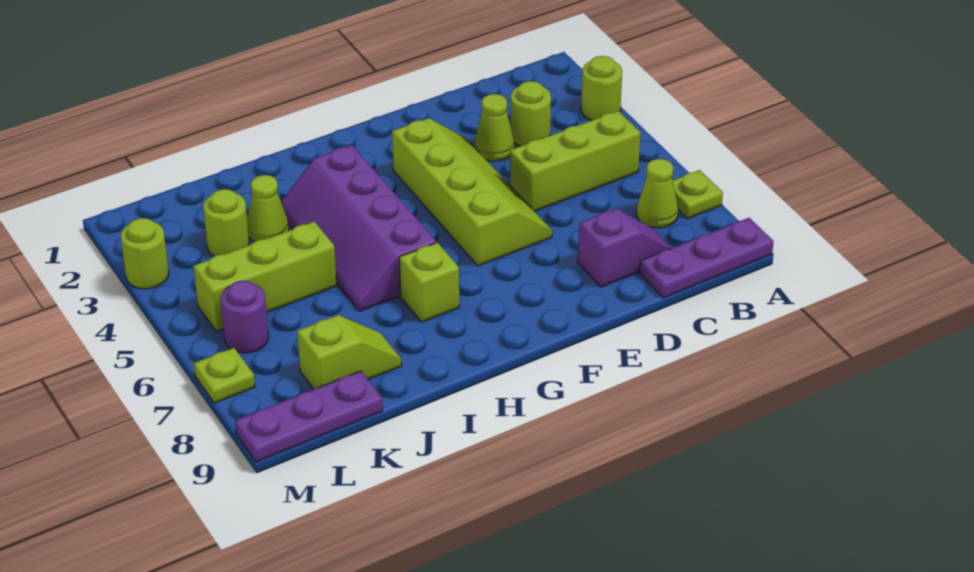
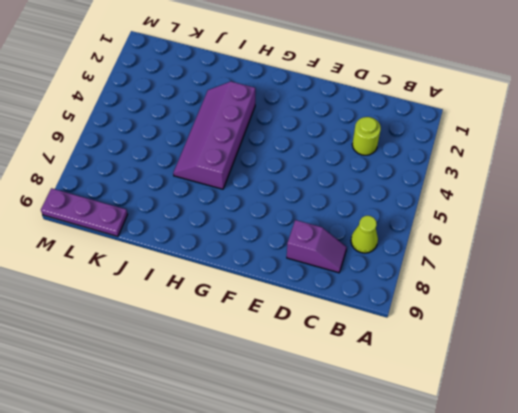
none -> lime round brick A3 level 1
none -> lime plate A7 level 1
none -> purple plate A9:C9 level 1

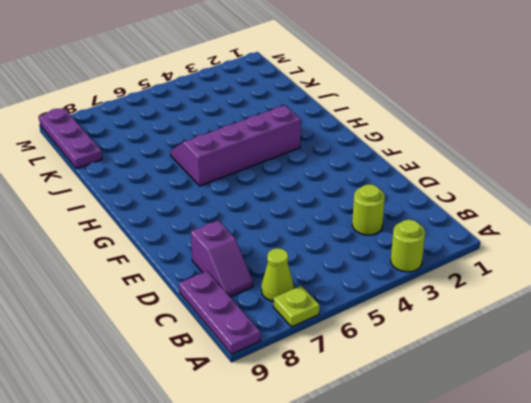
none -> lime brick B5:D5 level 1
none -> lime cone D3 level 1
none -> lime slope E3:F6 level 1 top F

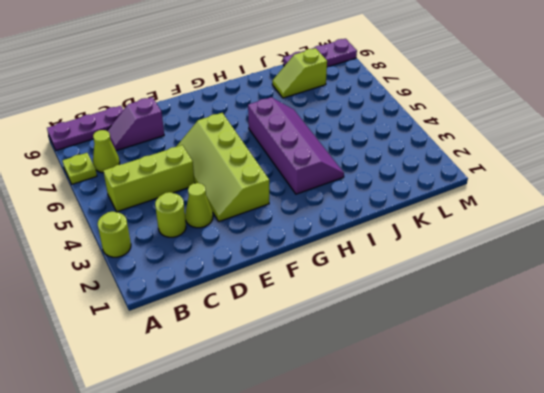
none -> lime brick H7 level 1
none -> lime cone J3 level 1
none -> lime brick J5:L5 level 1

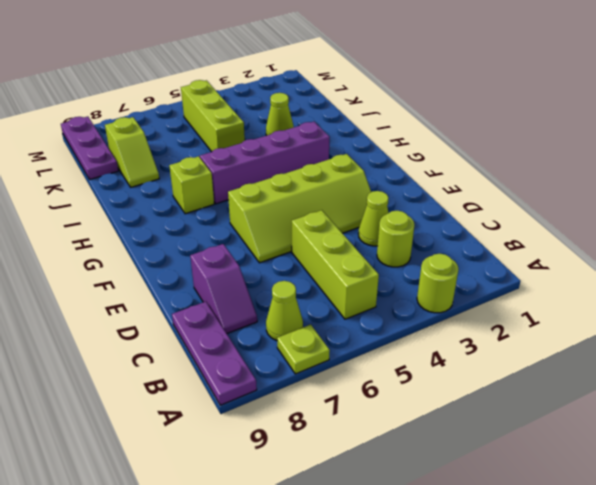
none -> lime round brick K3 level 1
none -> purple round brick L6 level 1
none -> lime round brick M3 level 1

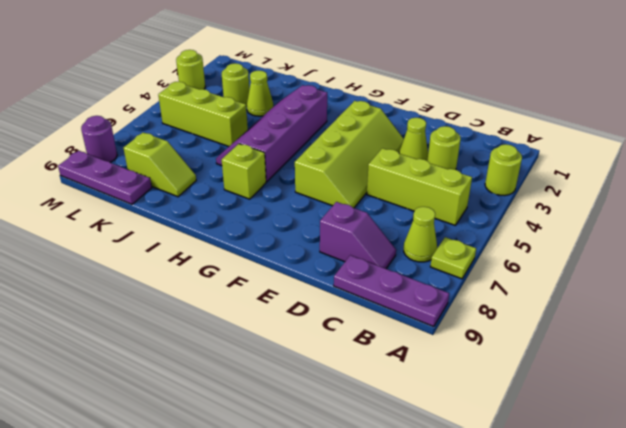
purple round brick M8 level 1 -> purple round brick L6 level 1
none -> lime plate M7 level 1

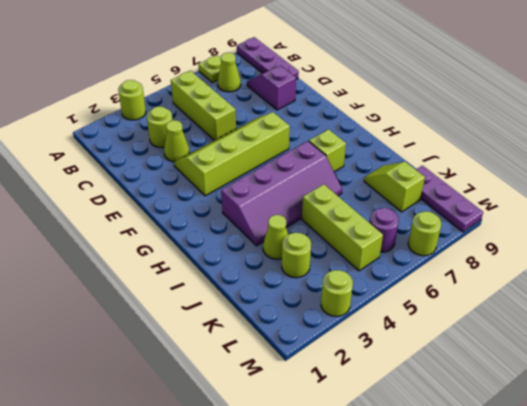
lime round brick M7 level 1 -> lime plate M7 level 1

